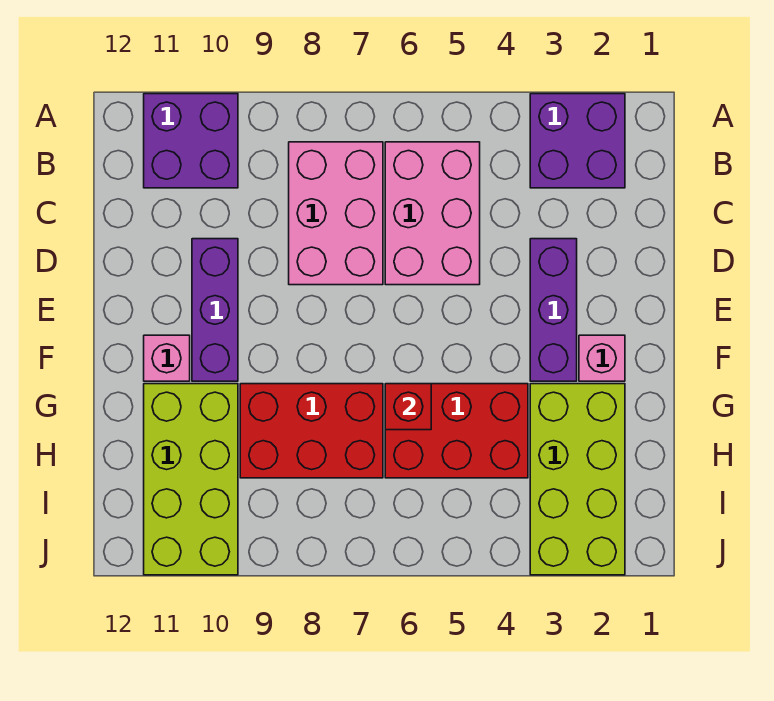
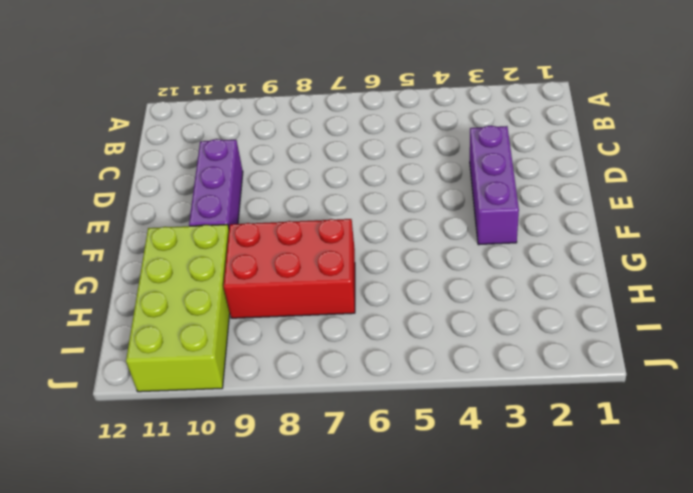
none -> purple brick A2:B3 level 1
none -> purple brick A10:B11 level 1
none -> pink brick B5:D6 level 1

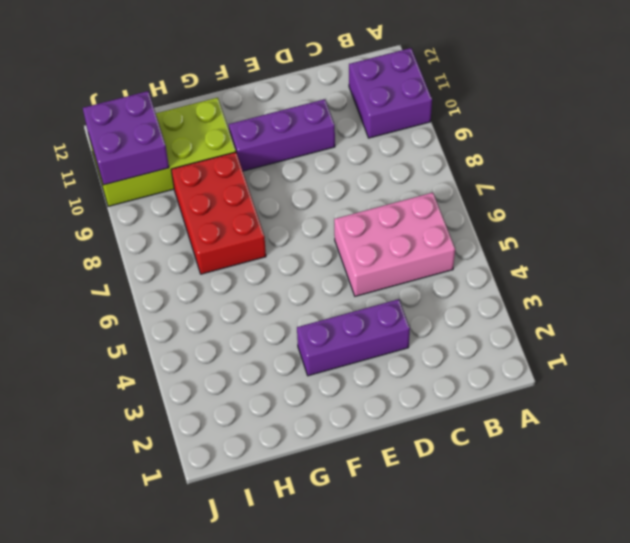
purple brick I10:J11 level 2 -> purple brick A2:B3 level 1
none -> pink brick B7:D8 level 1
none -> pink brick F2 level 1
none -> pink brick F11 level 1

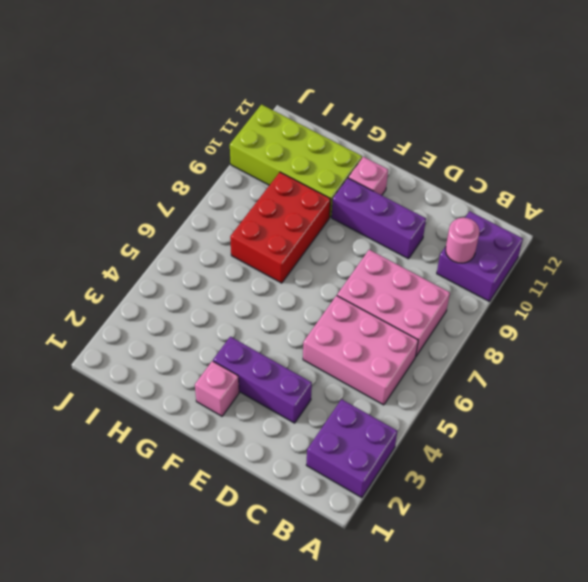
pink round brick B10 level 2 -> none
none -> lime brick G2:J3 level 1
none -> red brick G4:H6 level 1
none -> red brick G6 level 2

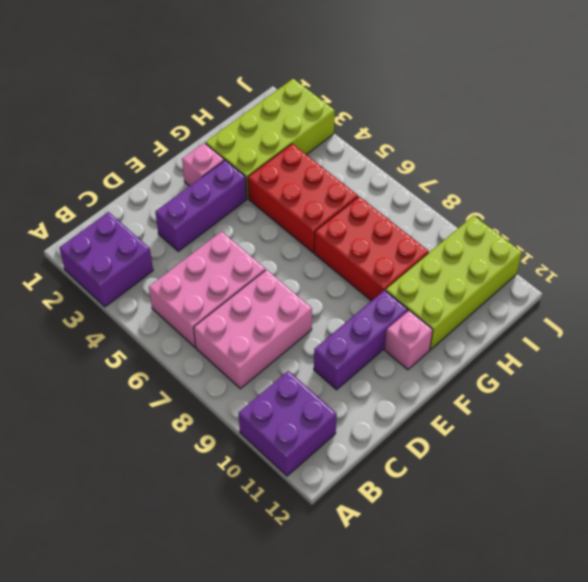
none -> red brick G6 level 2

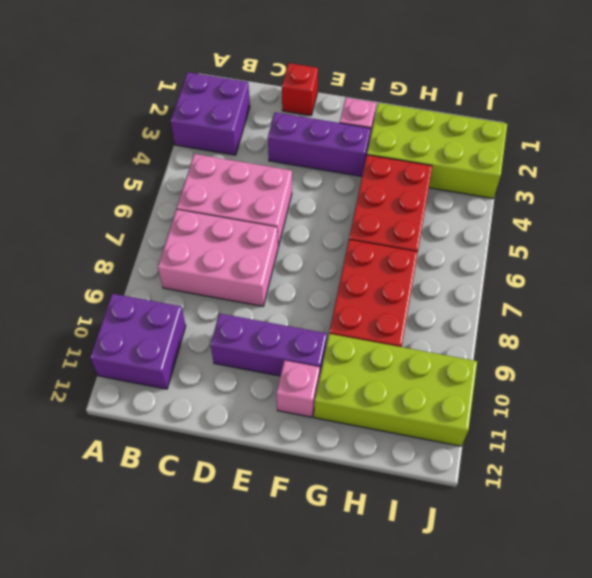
red brick D1 level 1 -> red brick G6 level 2

